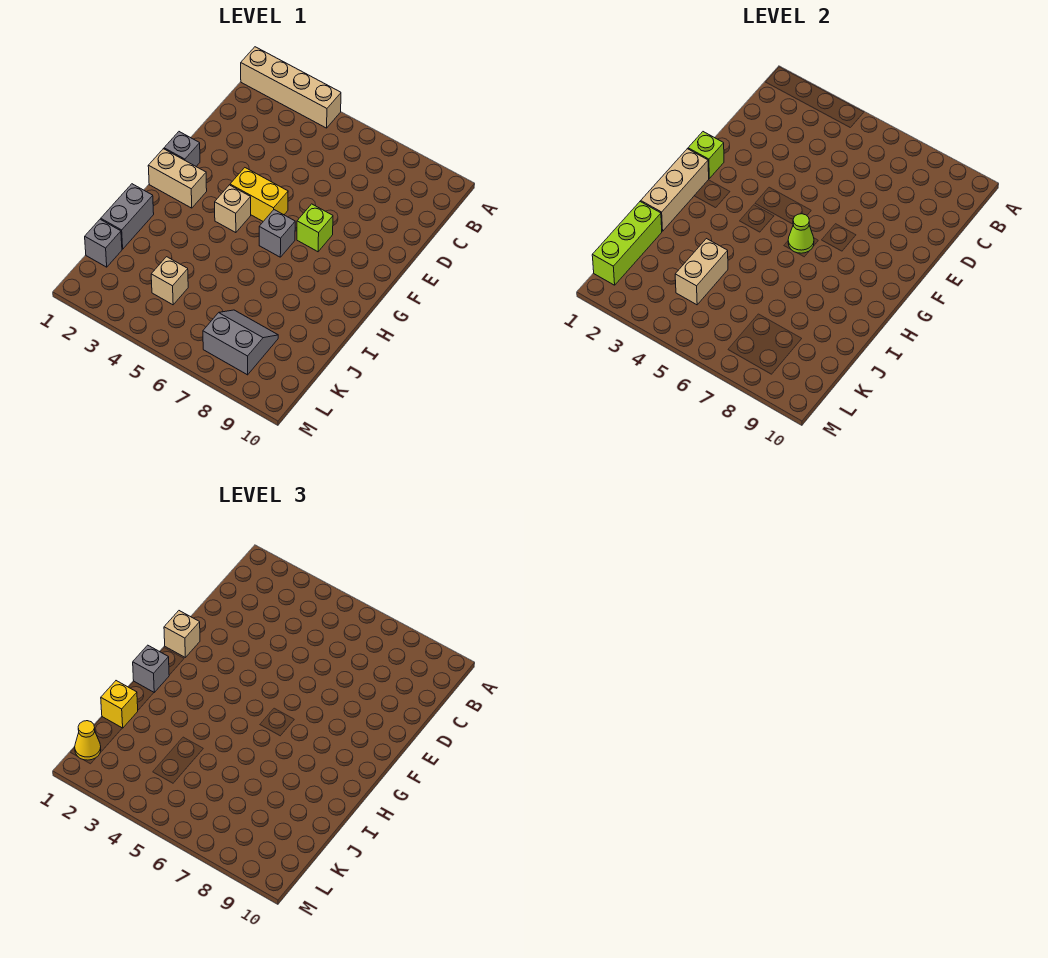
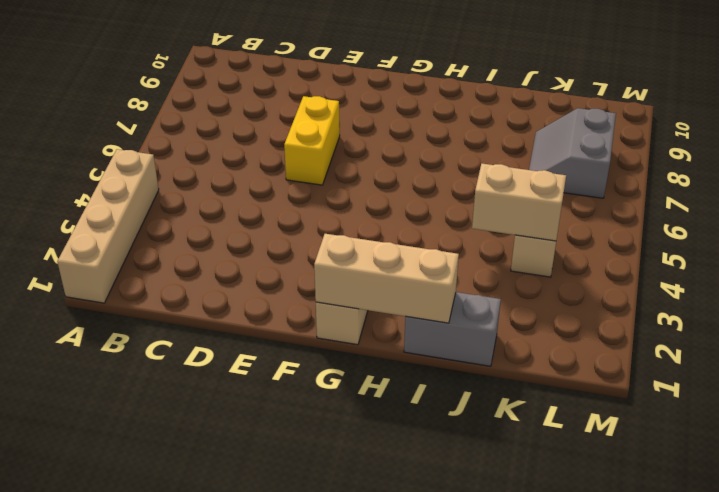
yellow brick E6:E7 level 1 -> yellow brick F4:F5 level 1
none -> grey brick F1 level 1
none -> lime brick F7 level 1
none -> tan brick G4 level 1

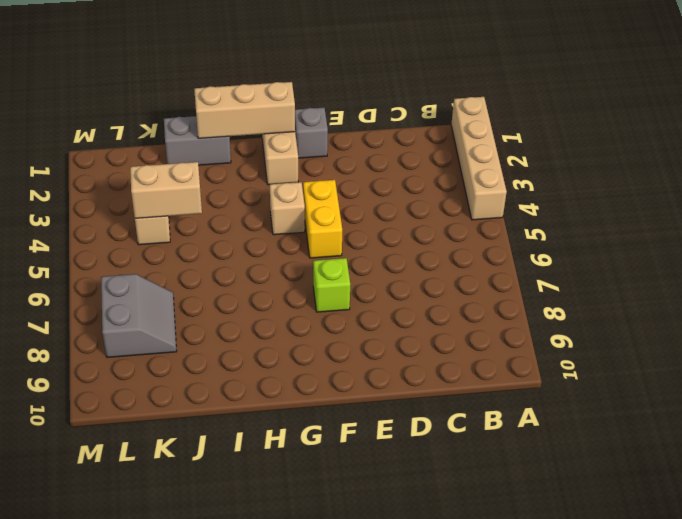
none -> grey brick G6 level 1
none -> grey brick K1 level 1
none -> lime brick F1 level 2

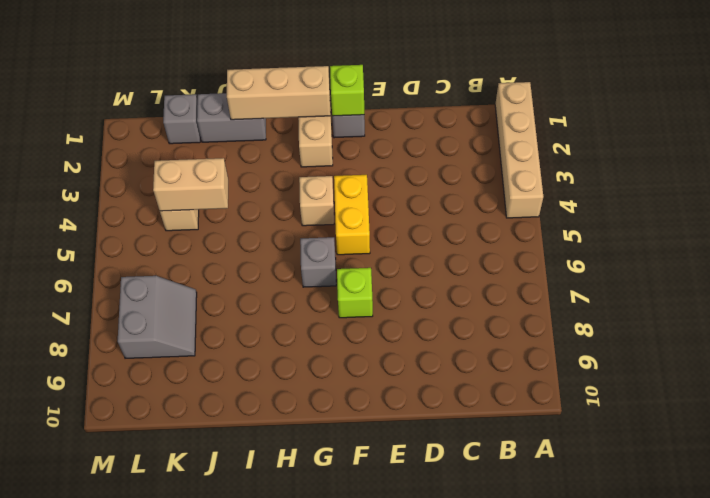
none -> lime cone G6 level 2
none -> lime brick J1:L1 level 2
none -> tan brick F1 level 3

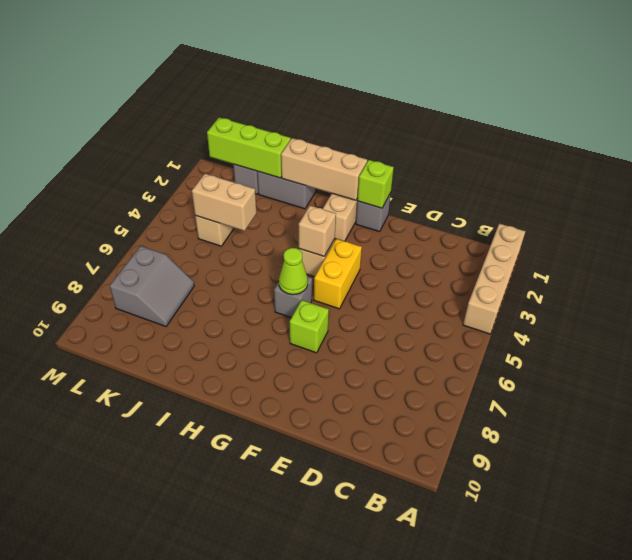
tan brick G4 level 2 -> tan brick F1 level 3
none -> grey brick H1 level 3
none -> yellow brick J1 level 3
none -> yellow cone L1 level 3

